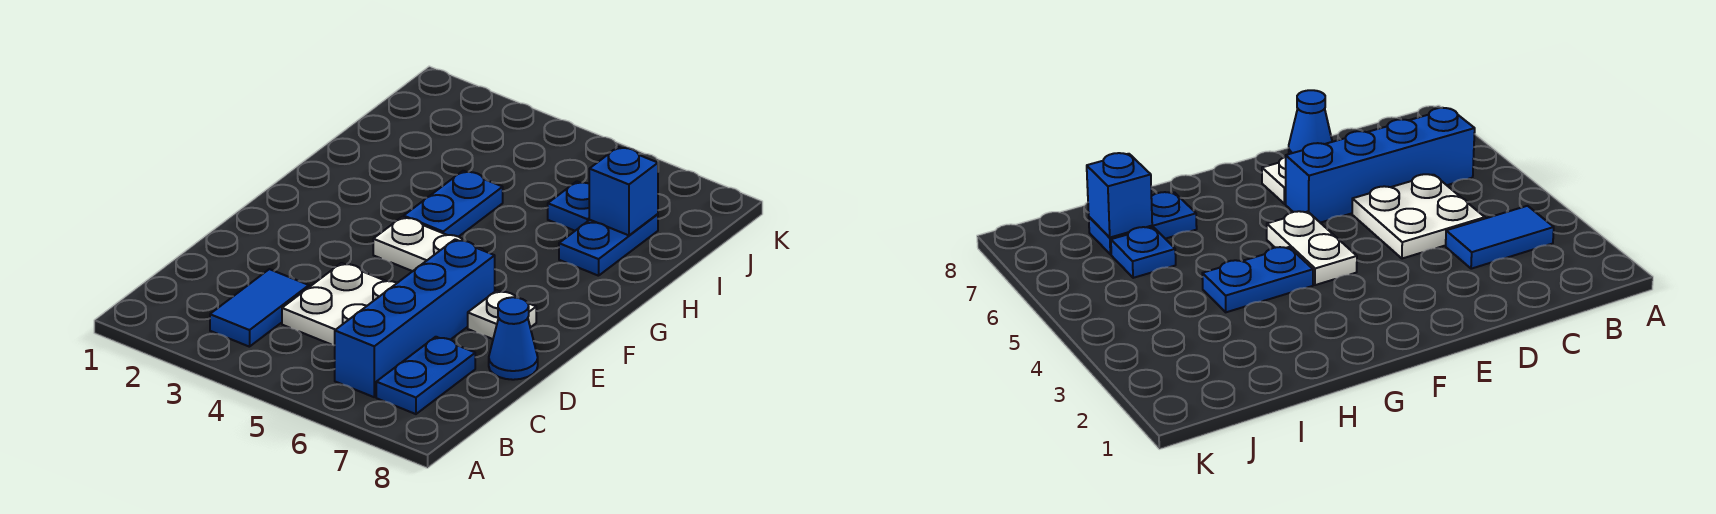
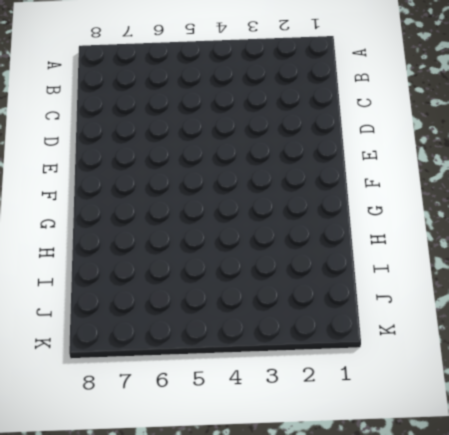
none -> blue tile B3:C3 level 1
none -> blue brick B6:E6 level 1

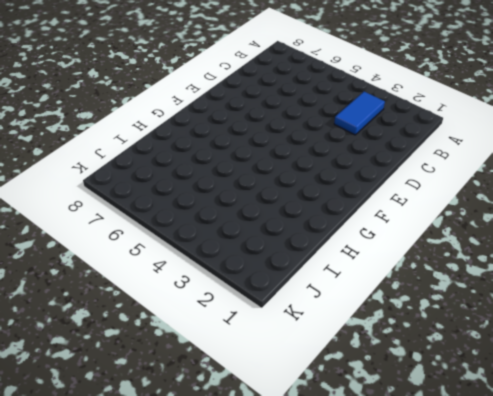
none -> blue brick B6:E6 level 1
none -> blue plate B7:C7 level 1

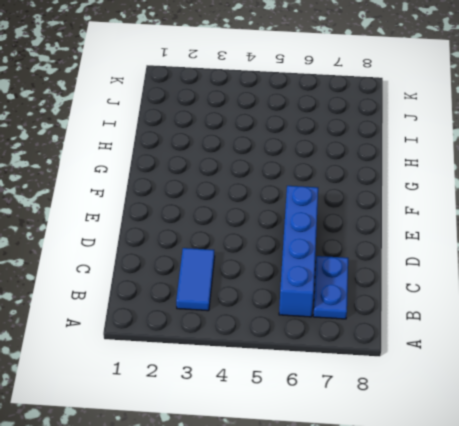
none -> white plate C4:D5 level 1
none -> blue cone D8 level 1

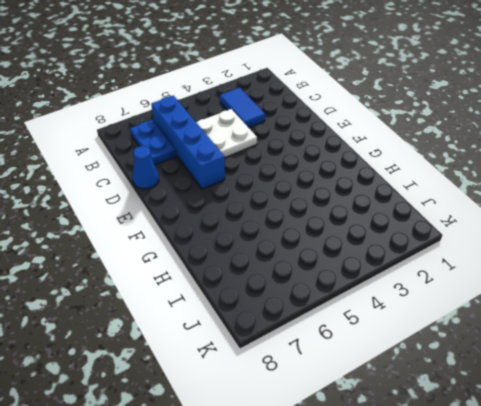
none -> white plate E7 level 1
none -> white plate F4:F5 level 1

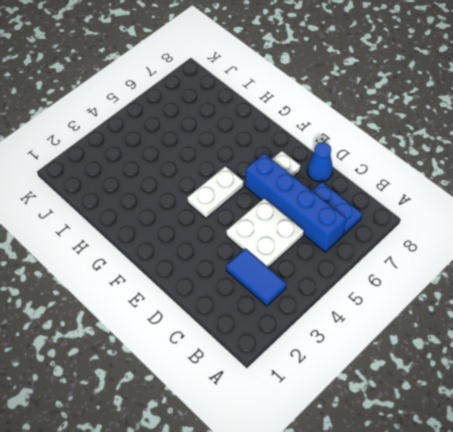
none -> blue plate G4:H4 level 1
none -> blue plate H7:I7 level 1

